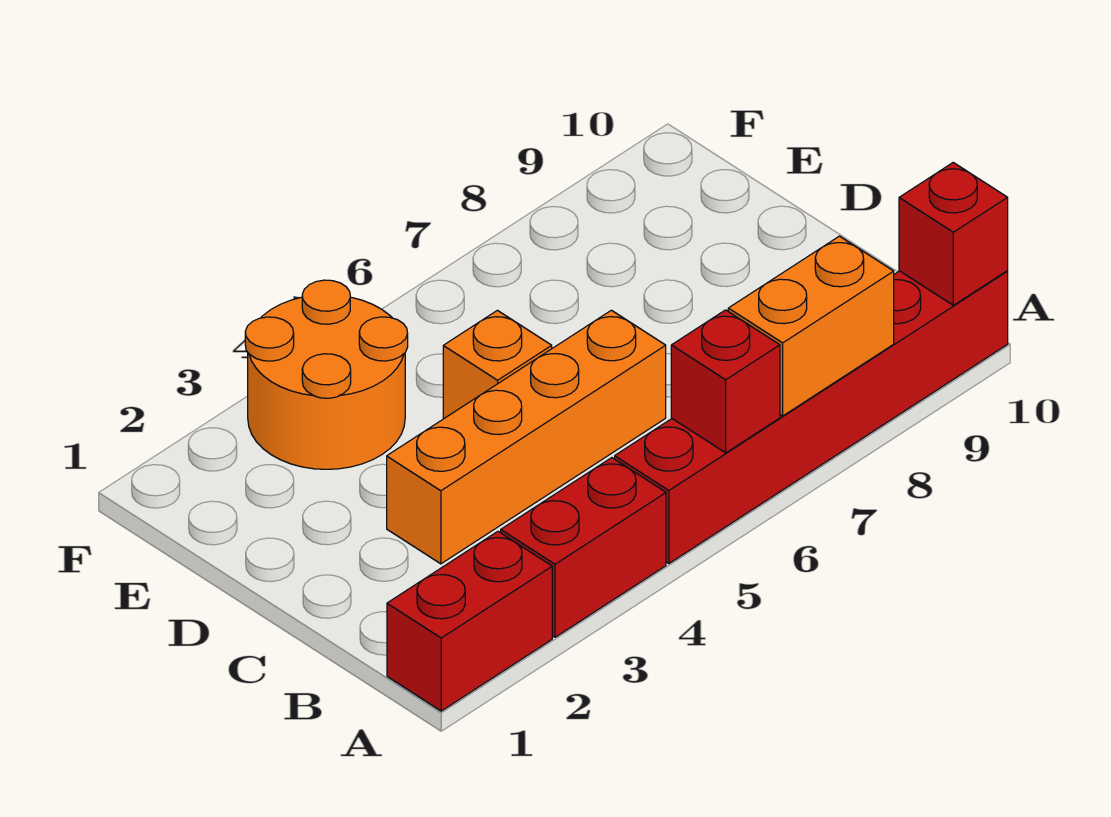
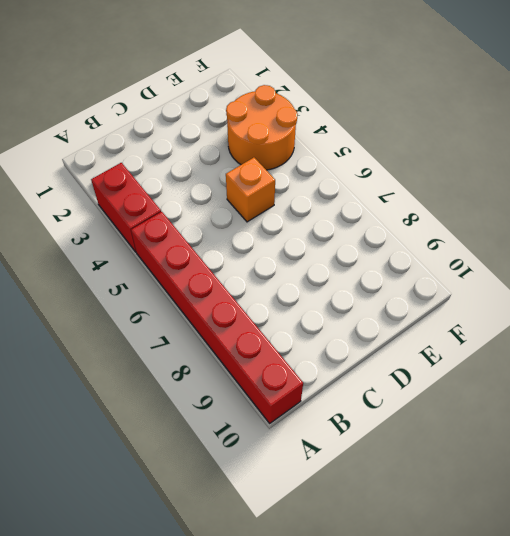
none -> red brick A1:A2 level 1
none -> orange brick C3:C6 level 1

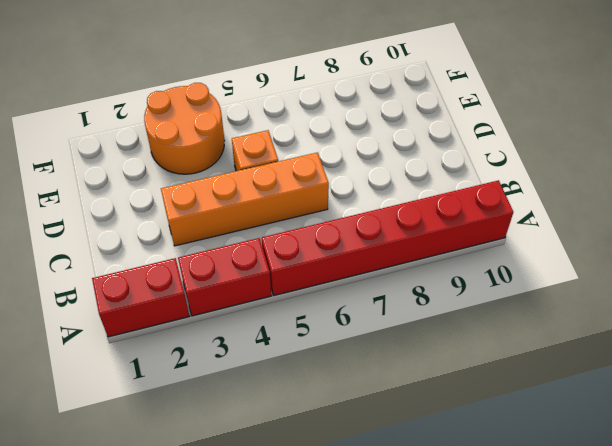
none -> red brick A6 level 2
none -> orange brick A7:A8 level 2

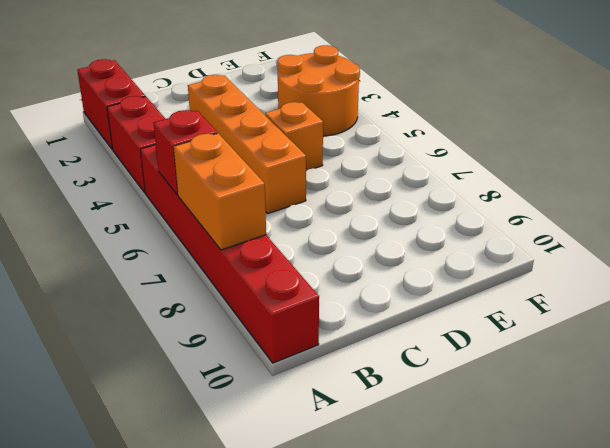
none -> red brick A10 level 2

